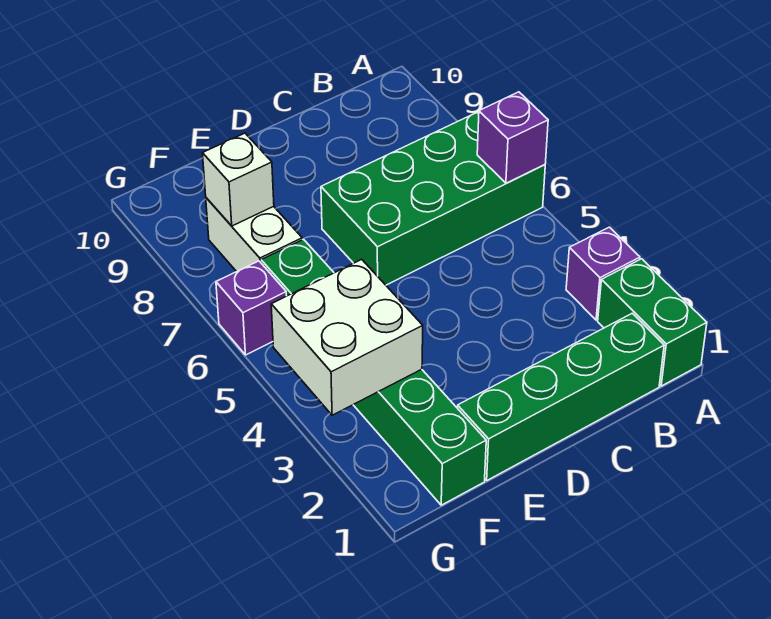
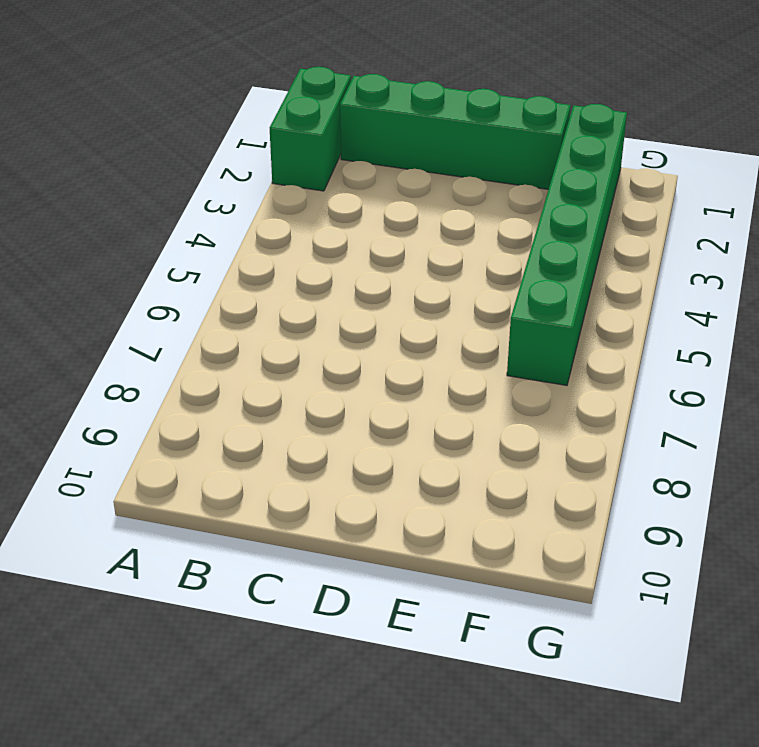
none -> purple brick A3 level 1
none -> green brick A6:D7 level 1

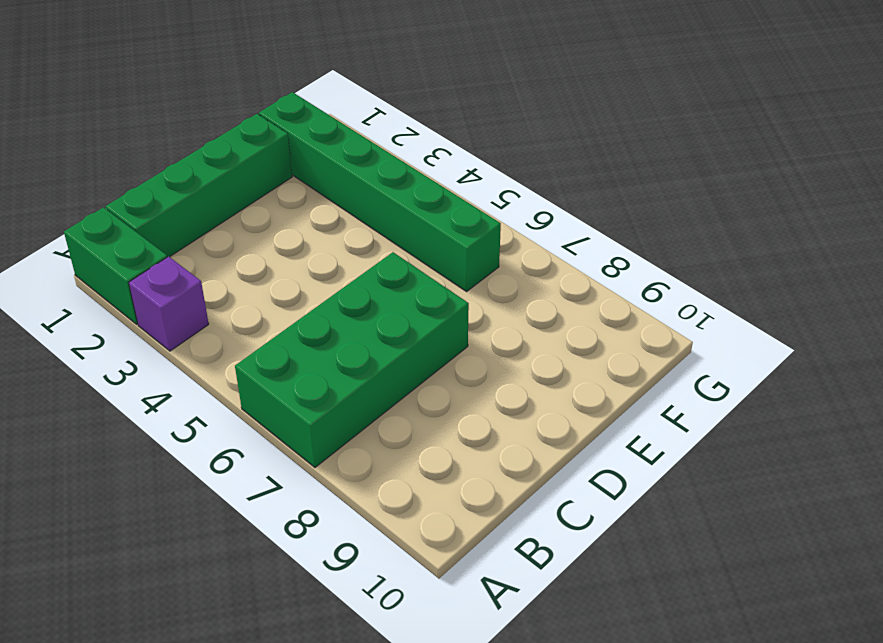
none -> white brick F7:F8 level 1
none -> purple brick G6 level 1

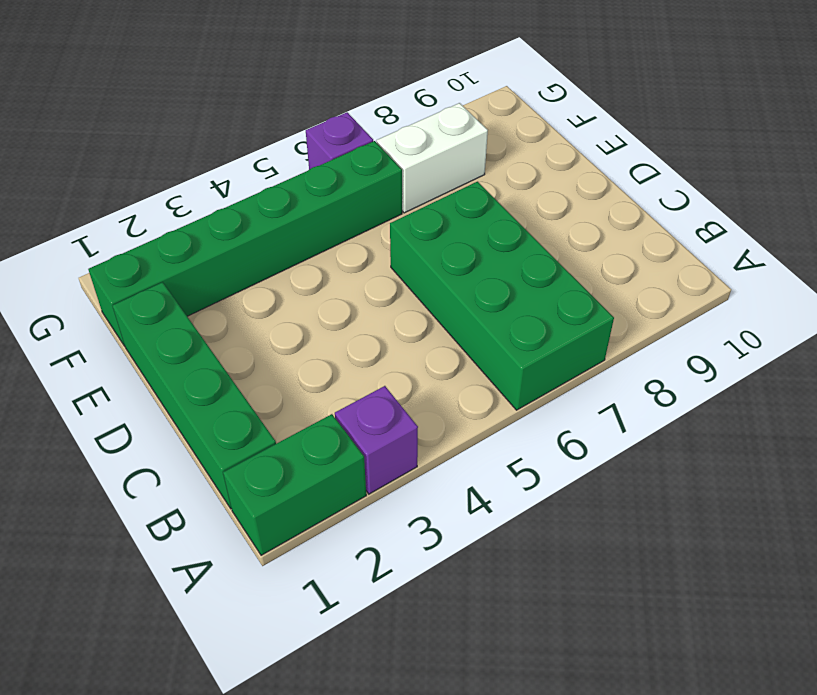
none -> purple brick A6 level 2
none -> white brick F3:G4 level 2

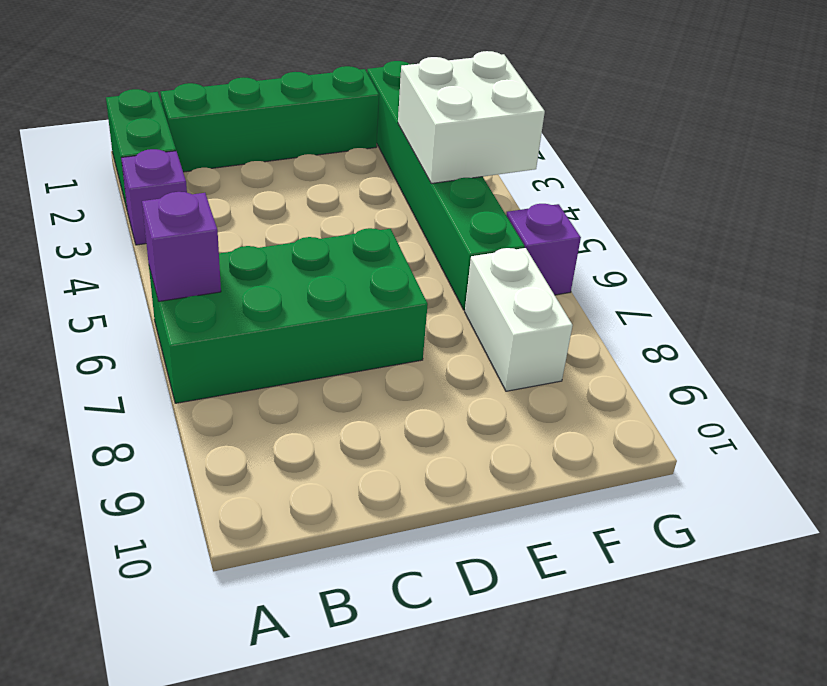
none -> white brick F8 level 2

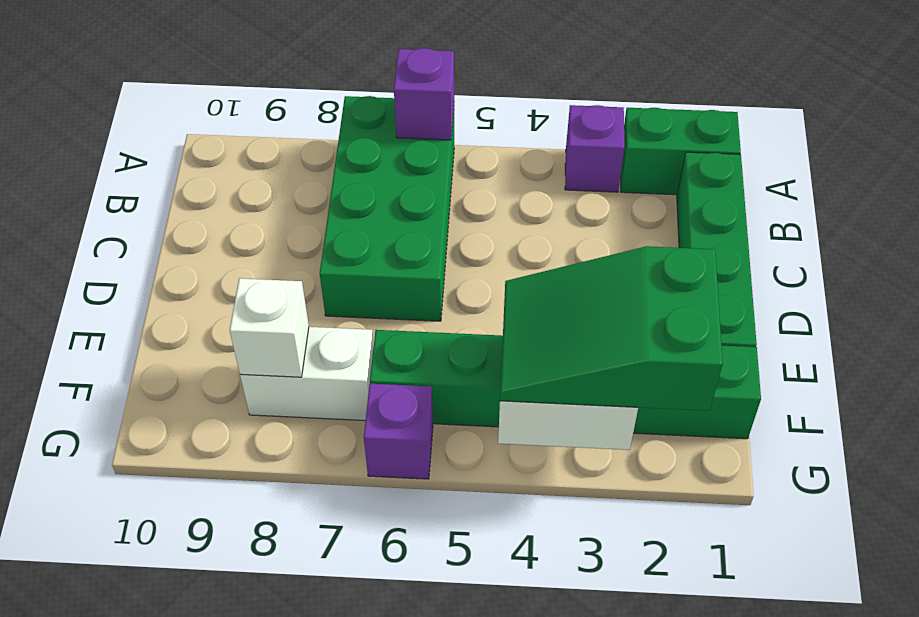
green slope F2:G4 level 3 top 2 -> none

